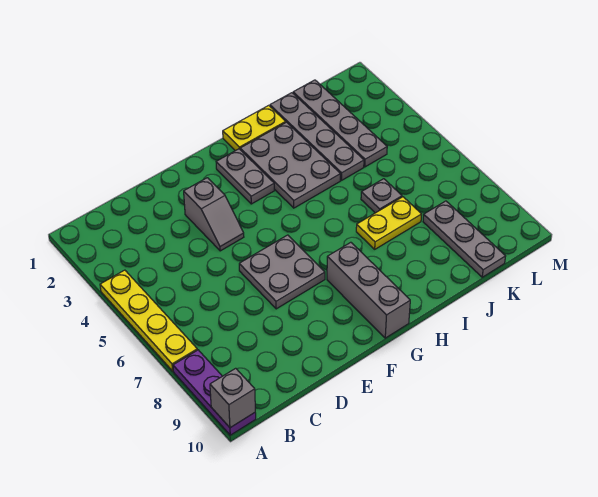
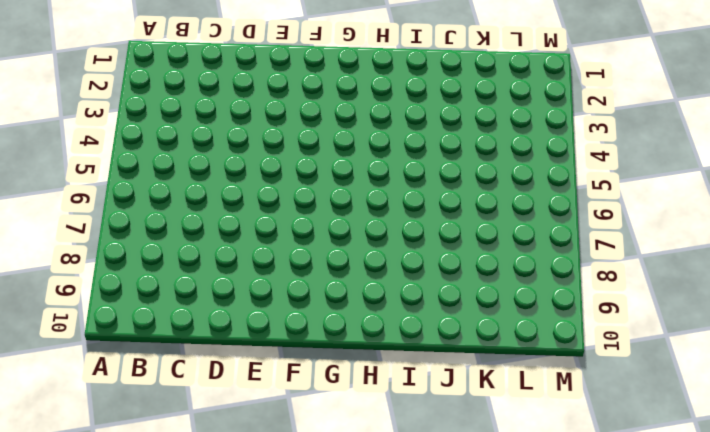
none -> yellow plate A4:A7 level 1
none -> purple plate A8:A10 level 1
none -> grey slope E3:E4 level 1 top 3

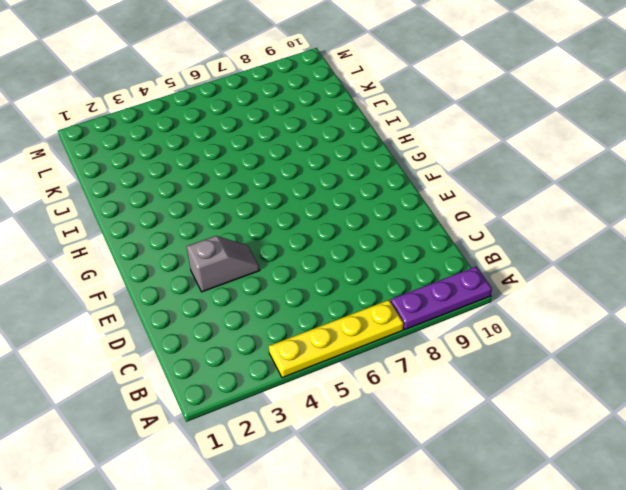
none -> grey plate E6:F7 level 1
none -> grey plate G2:G3 level 1
none -> grey brick G8:G10 level 1

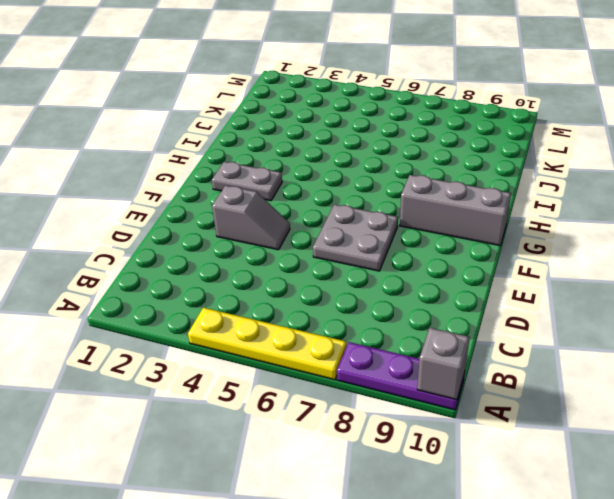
none -> yellow plate H1:I1 level 1
none -> grey plate H2:I4 level 1
none -> yellow plate I7:J7 level 1

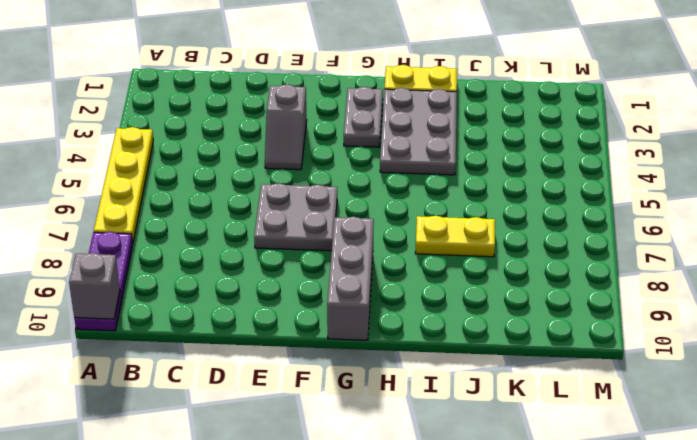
none -> grey plate J1:J4 level 1
none -> grey plate J6 level 1
none -> grey plate K1:K4 level 1

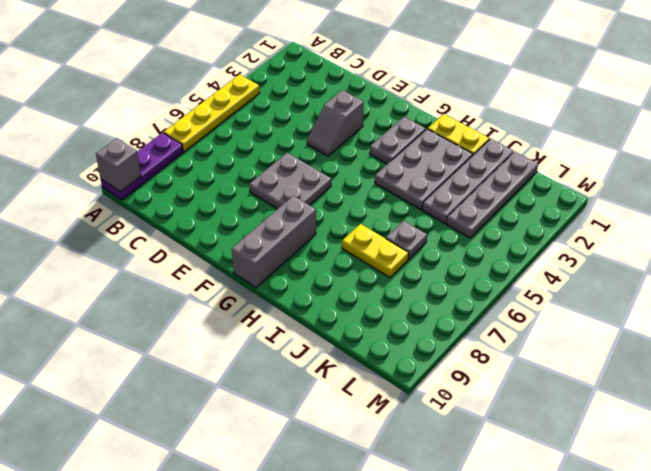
none -> grey plate K8:K10 level 1

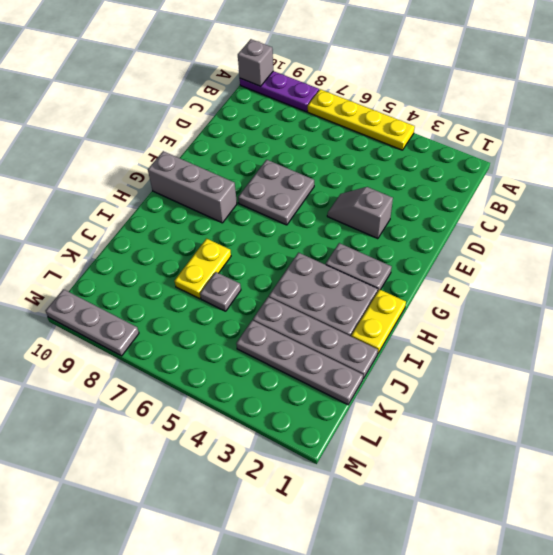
grey plate M8:M10 level 1 -> grey plate K8:K10 level 1

